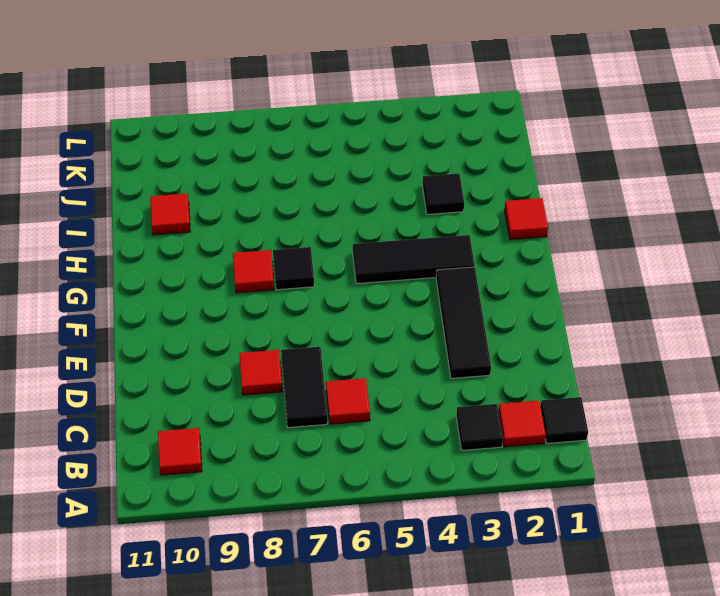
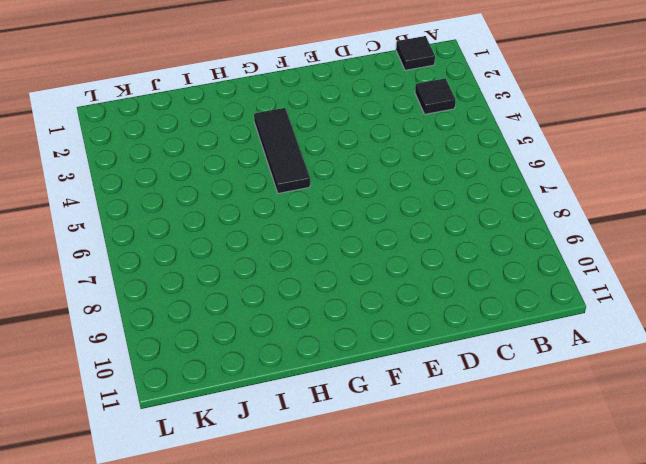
none -> red tile B2 level 1
none -> red tile B10 level 1
none -> red tile C6 level 1

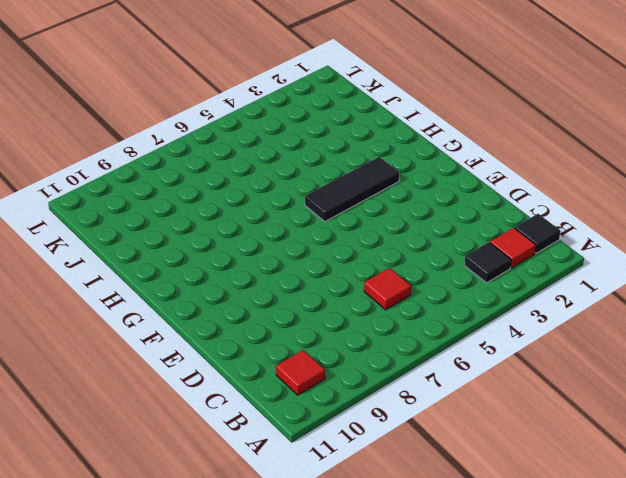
none -> black tile C7:D7 level 1
none -> black tile D3:F3 level 1
none -> red tile D8 level 1

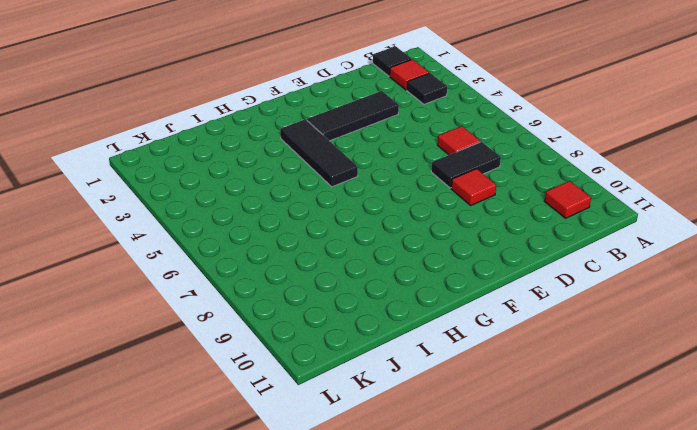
none -> black tile G7 level 1
none -> red tile G8 level 1
none -> red tile H1 level 1

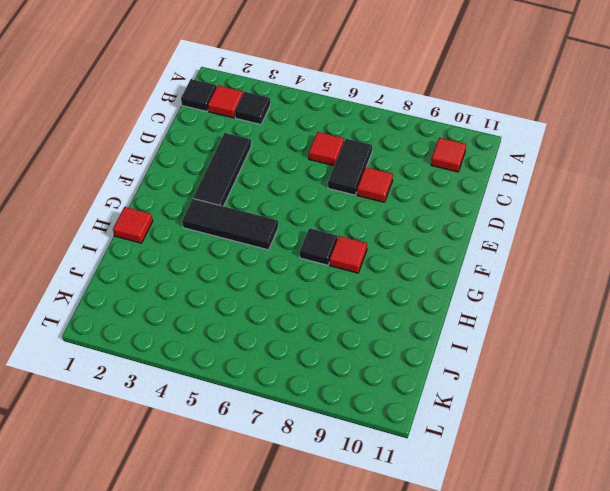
none -> black tile I3 level 1
none -> red tile I10 level 1

